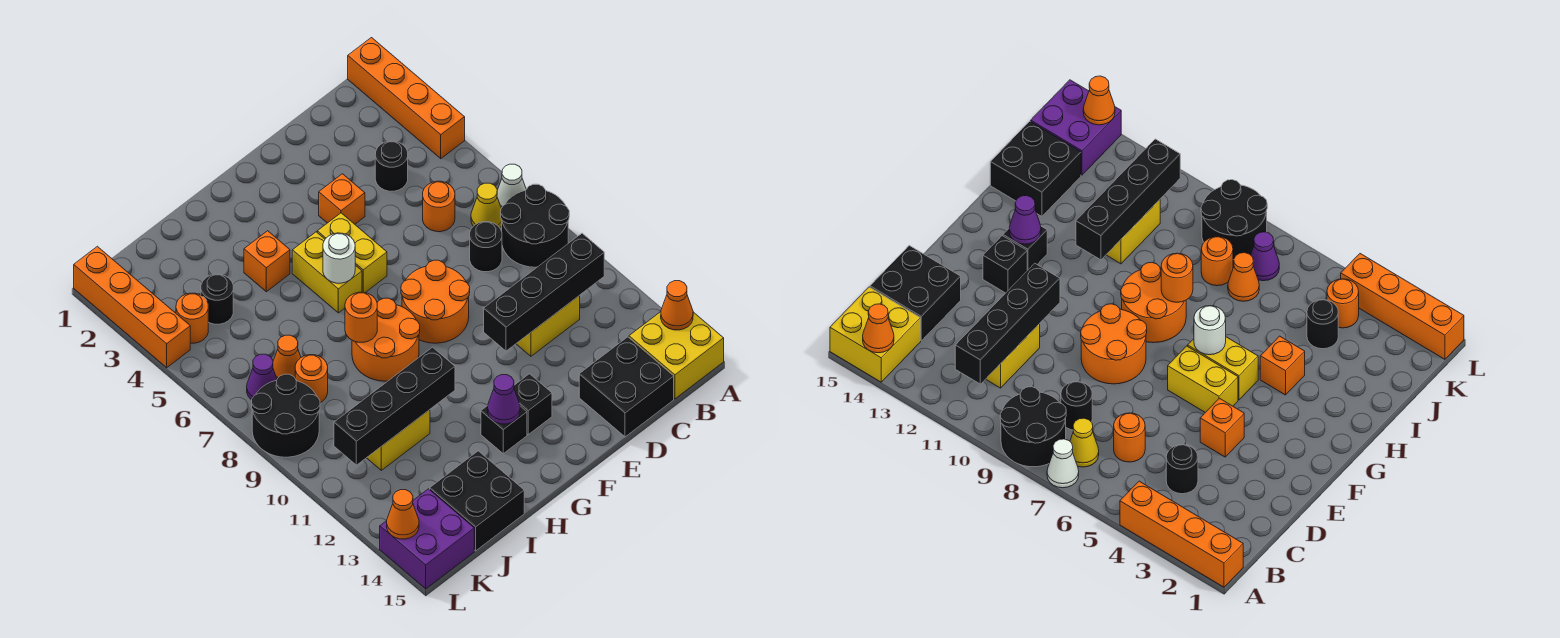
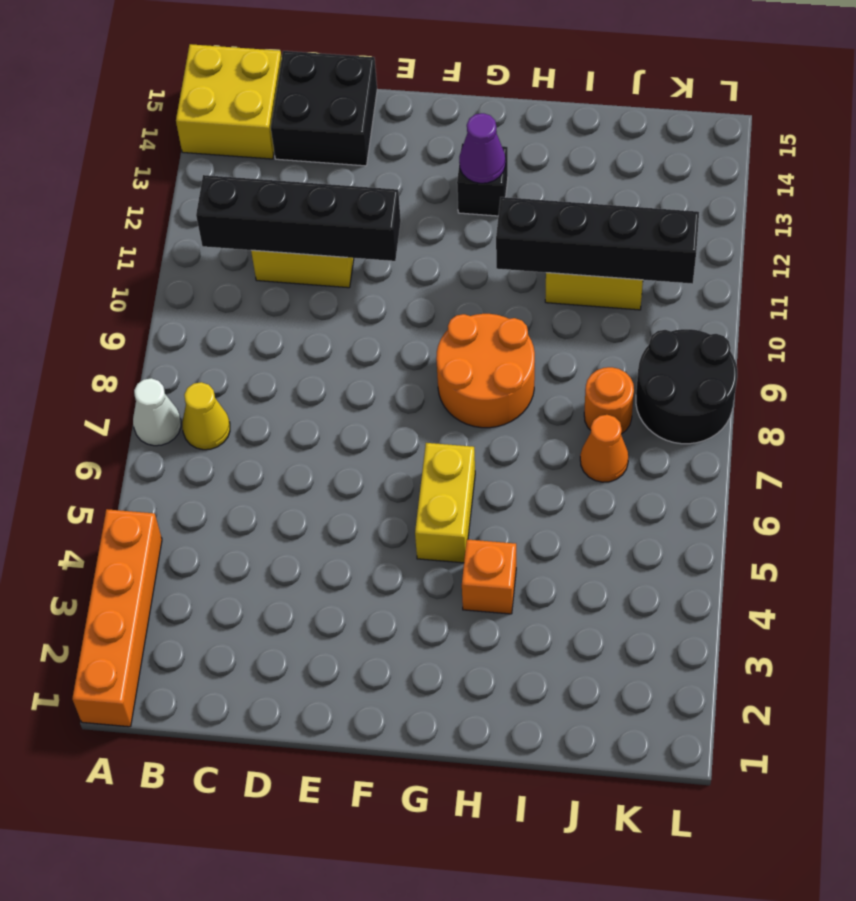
none -> black round brick A8:B9 level 1
none -> black round brick C4 level 1
none -> orange round brick C6 level 1
none -> black round brick C8 level 1

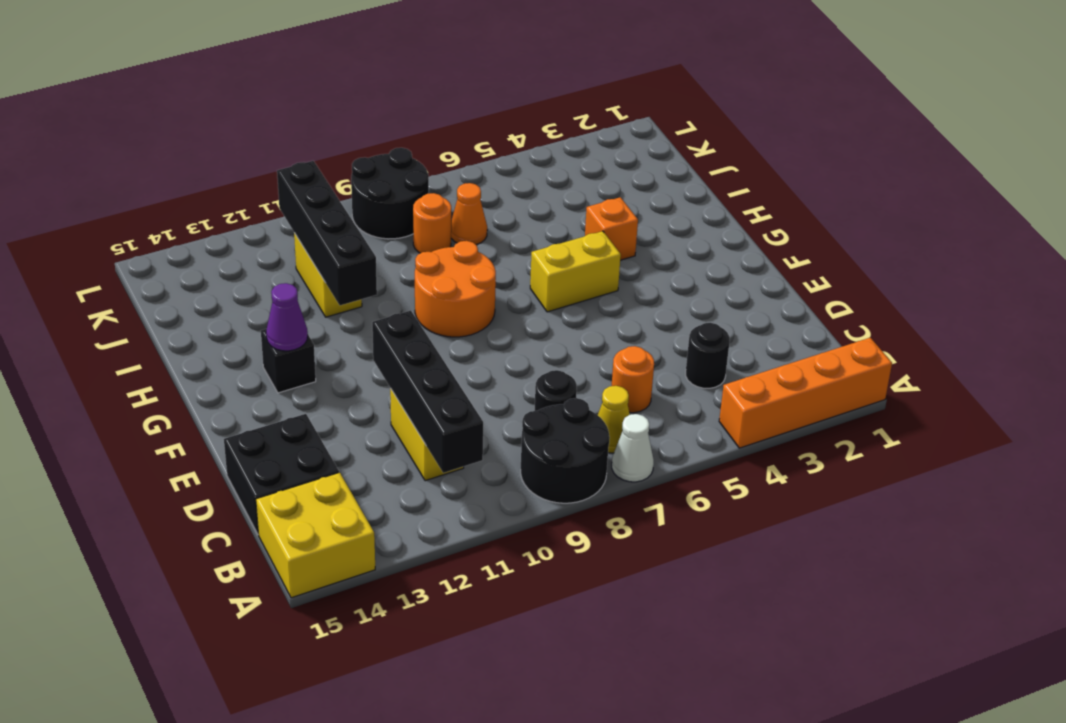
none -> orange brick E4 level 1
none -> orange round brick E8:F9 level 1
none -> yellow brick F5:F6 level 1
none -> black brick F13 level 1

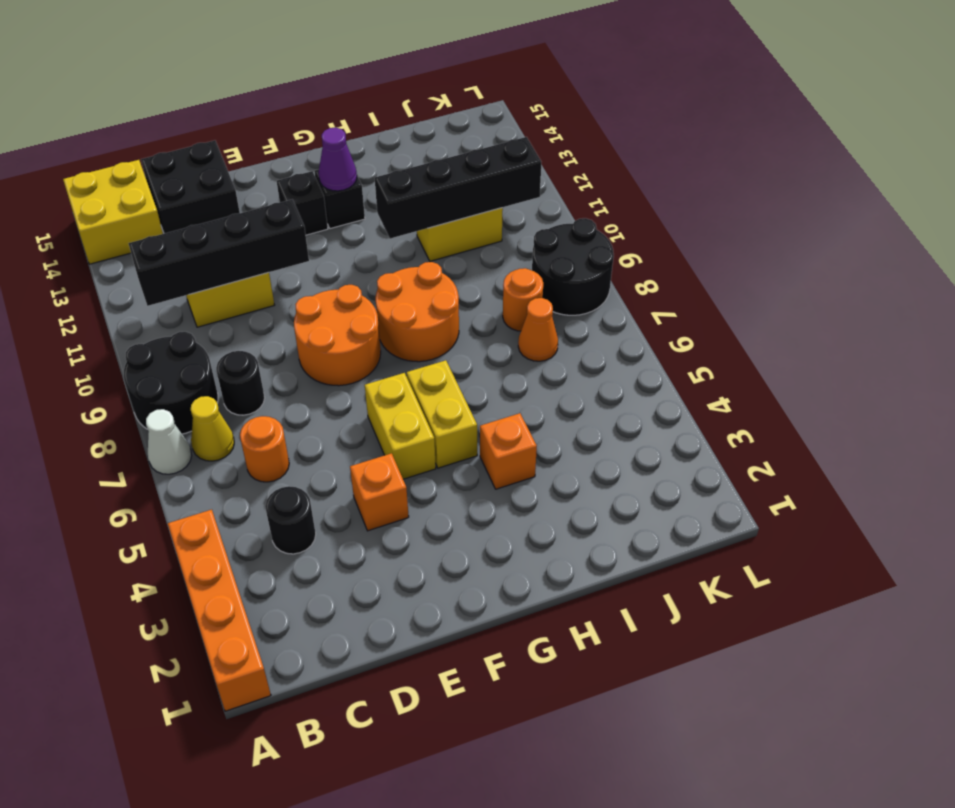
none -> black brick I14:J15 level 1
none -> black round brick J4 level 1
none -> orange round brick K4 level 1
none -> purple cone K7 level 1

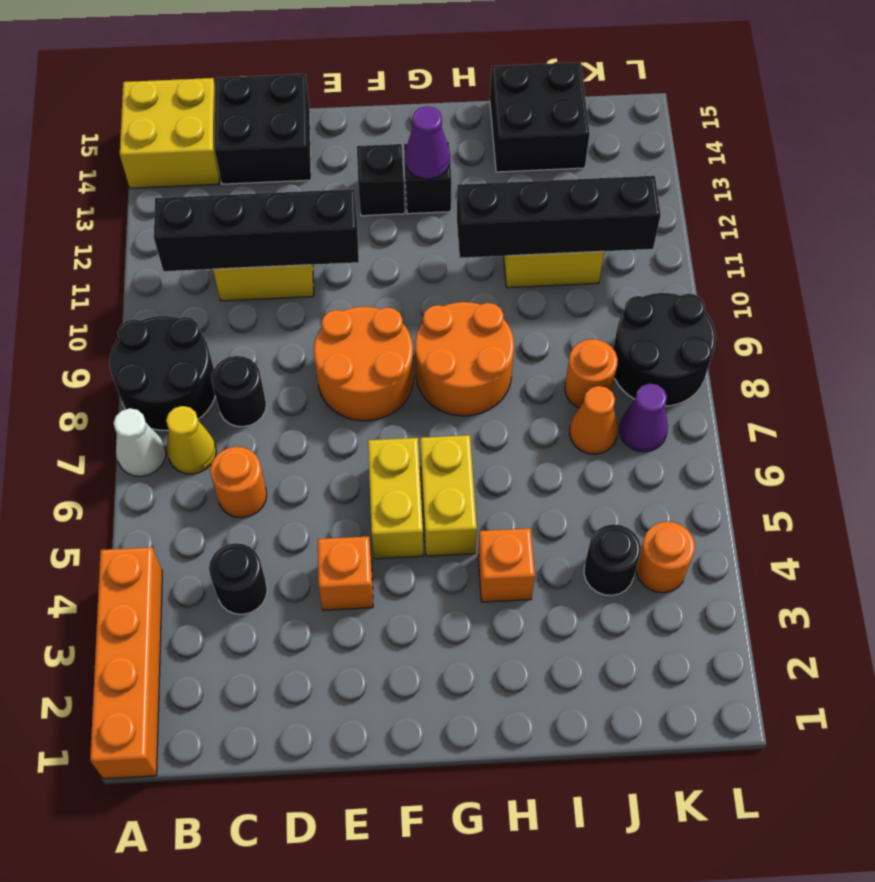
none -> purple brick K14:L15 level 1
none -> orange brick L1:L4 level 1
none -> orange cone A14 level 2
none -> white round brick G6 level 2

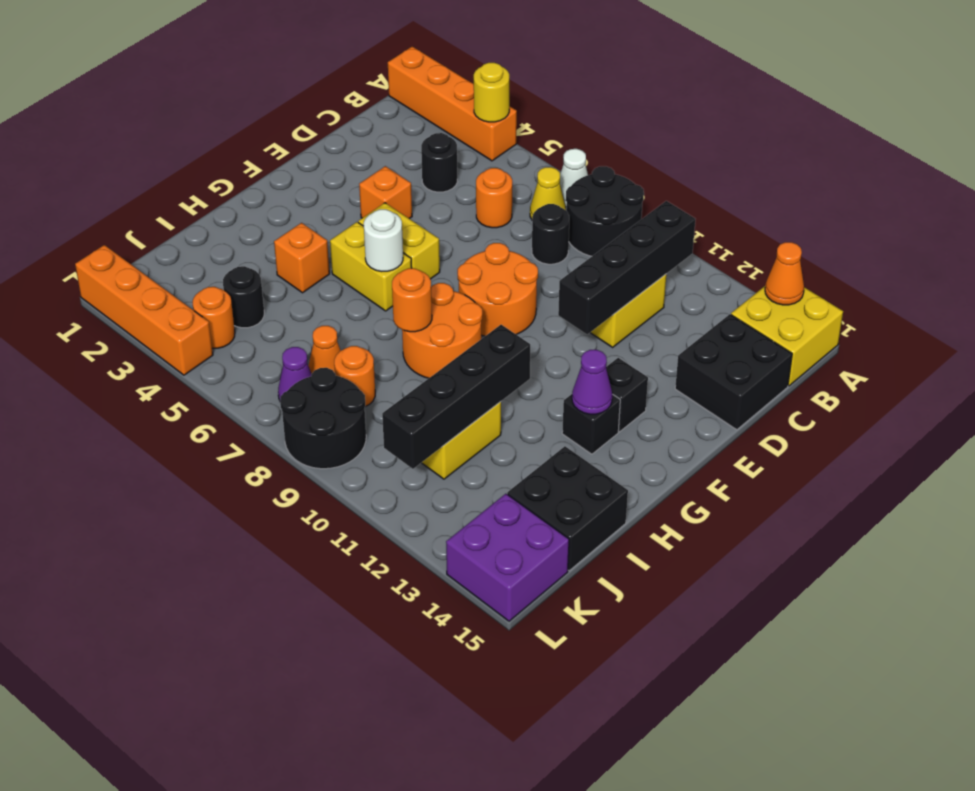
yellow round brick A4 level 2 -> none
none -> orange cone L14 level 2

